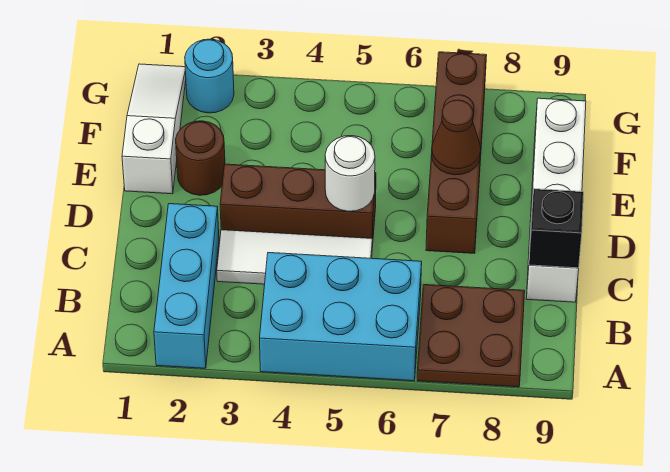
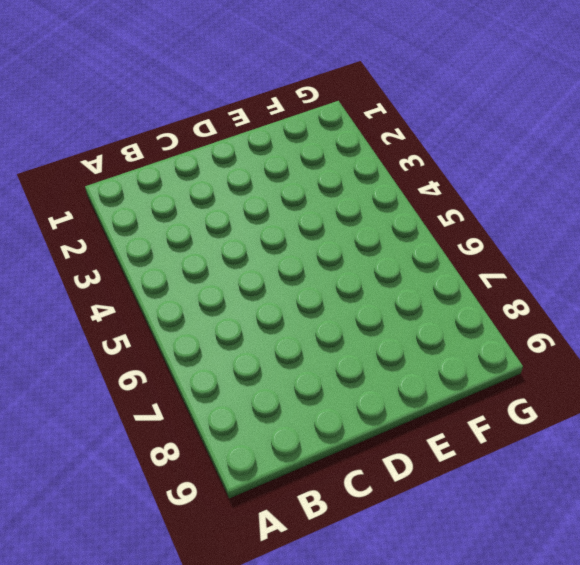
none -> cyan brick A2:C2 level 1
none -> cyan brick A4:B6 level 1
none -> brown plate A7:B8 level 1

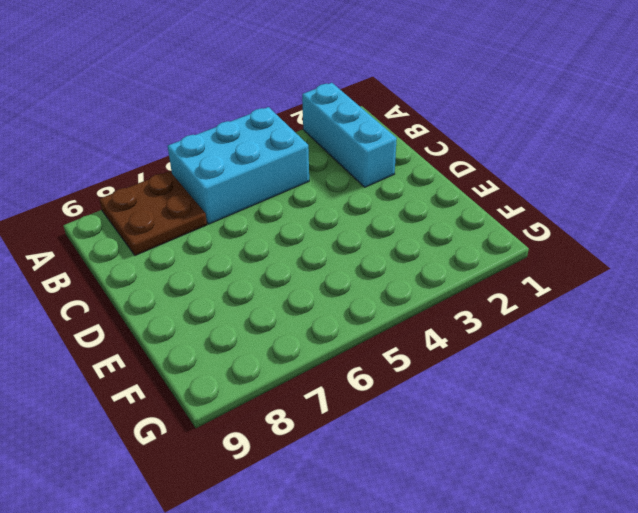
none -> white tile C3:C5 level 1
none -> white brick C9:F9 level 1
none -> brown brick D3:D5 level 1

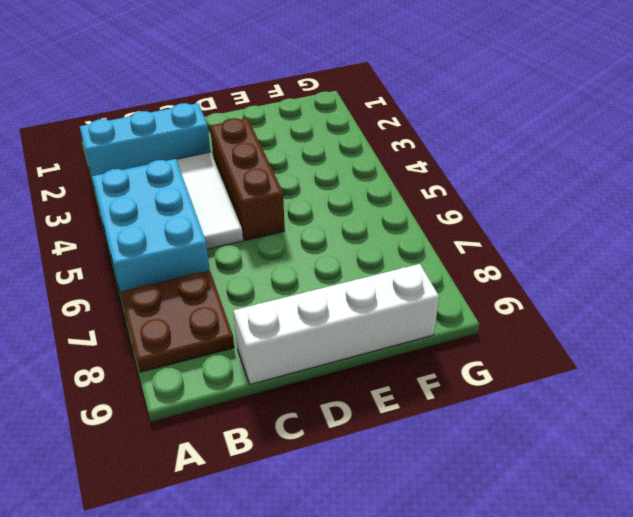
none -> brown brick D7:G7 level 1
none -> white slope E1:G1 level 1 top E
none -> brown round brick E2 level 1

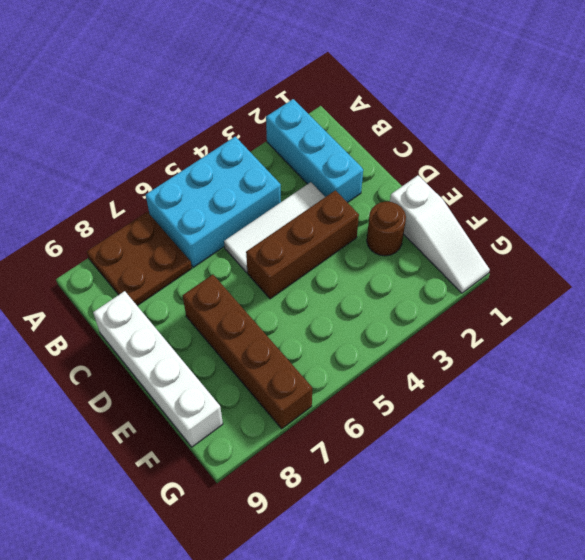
none -> cyan round brick G2 level 1
none -> black brick C9 level 2
none -> white round brick D5 level 2

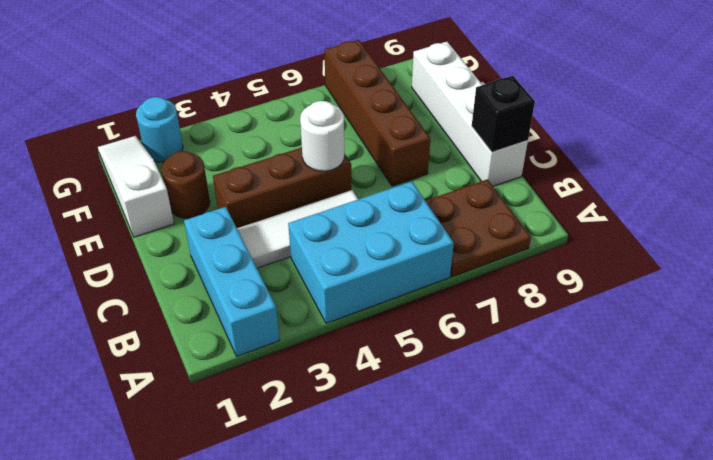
none -> brown cone E7 level 2

